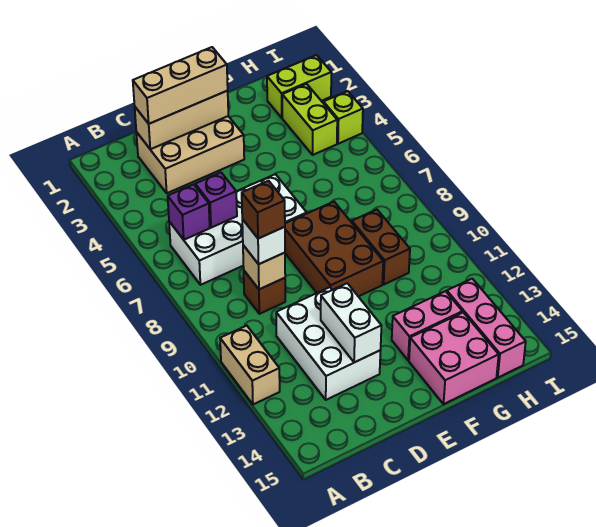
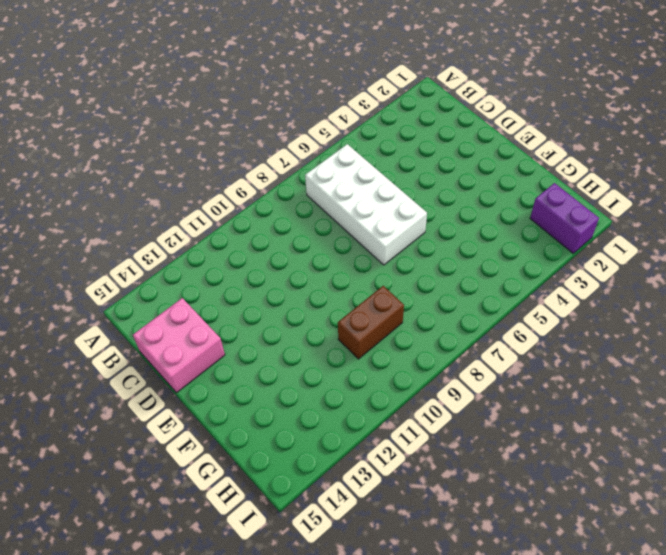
pink brick C14:D15 level 1 -> pink brick F14:G15 level 1
purple brick H2:I2 level 1 -> lime brick H2:I2 level 1
none -> tan brick A11:A12 level 1
none -> tan brick C2:E3 level 1
none -> brown brick C9 level 1

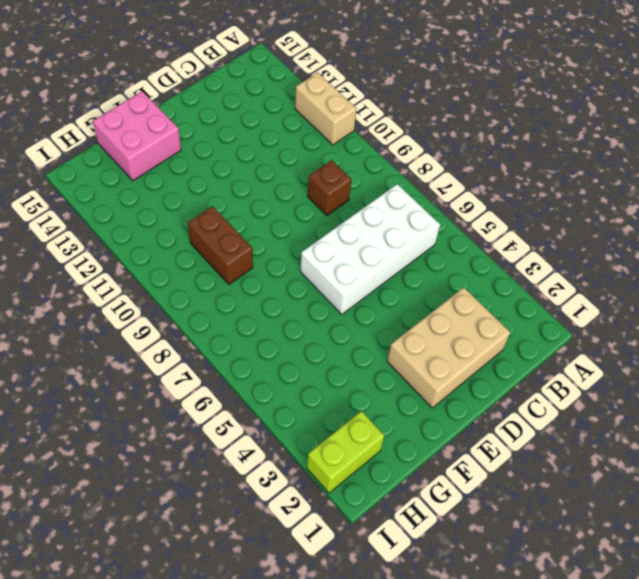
none -> white brick C11:D13 level 1
none -> brown brick E8:F10 level 1
none -> pink brick F13:G13 level 1

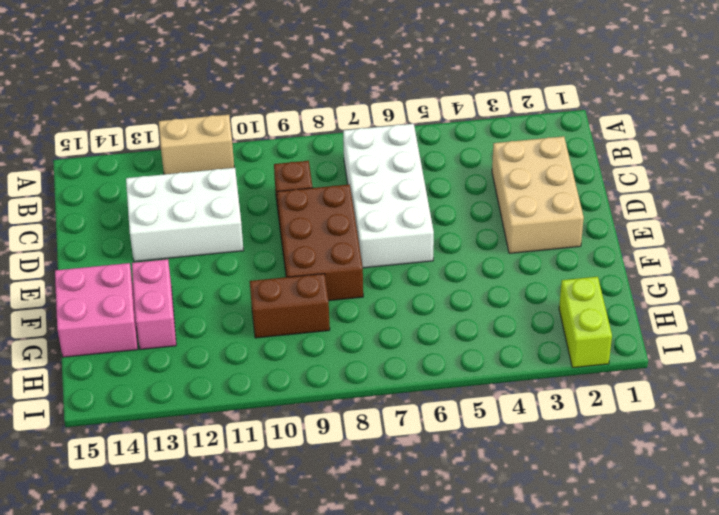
brown brick D8:F9 level 1 -> brown brick E8:F10 level 1
none -> lime brick H3:H4 level 1
none -> pink brick H13:H15 level 1
none -> lime brick I4 level 1

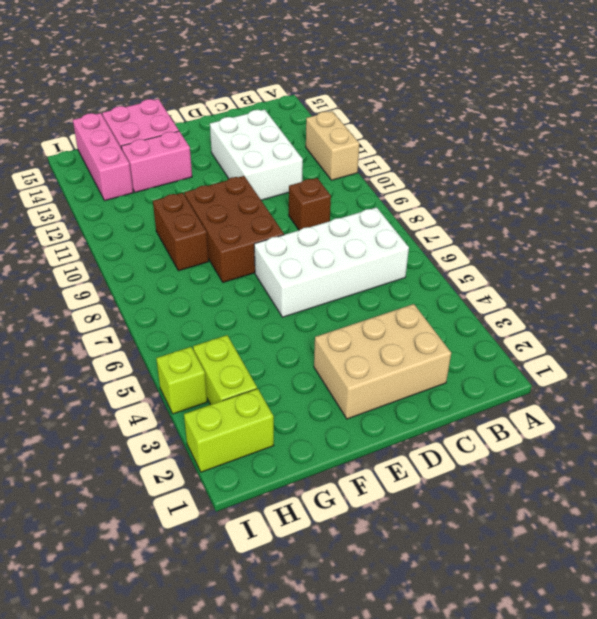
none -> purple brick B6 level 2
none -> tan brick C2:E2 level 2
none -> purple brick C6 level 2

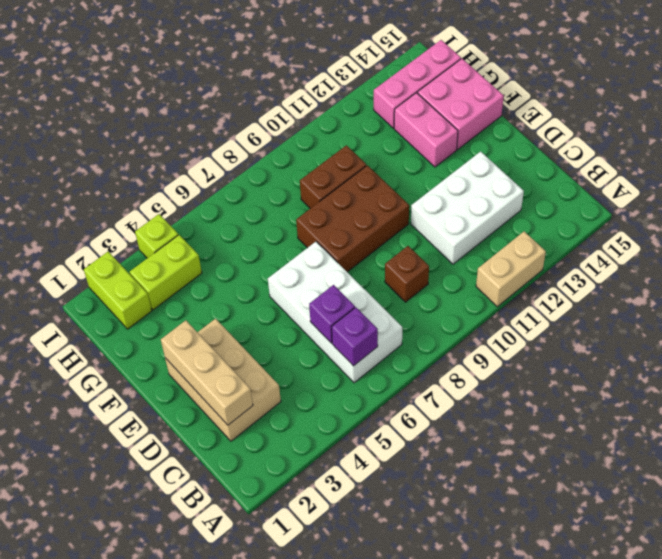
none -> tan brick C9 level 2
none -> white brick D12:D13 level 2
none -> tan brick C2:E2 level 3

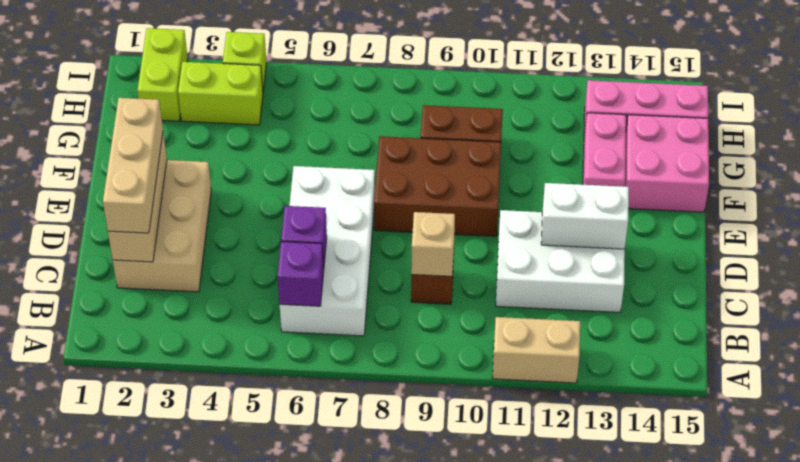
none -> white brick C9 level 3
none -> brown brick C9 level 4

